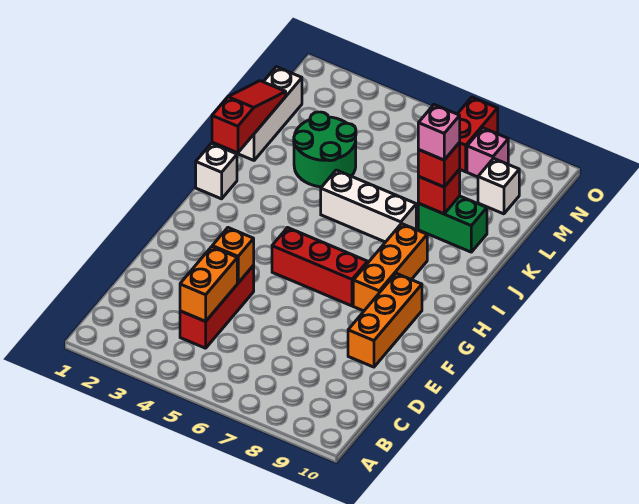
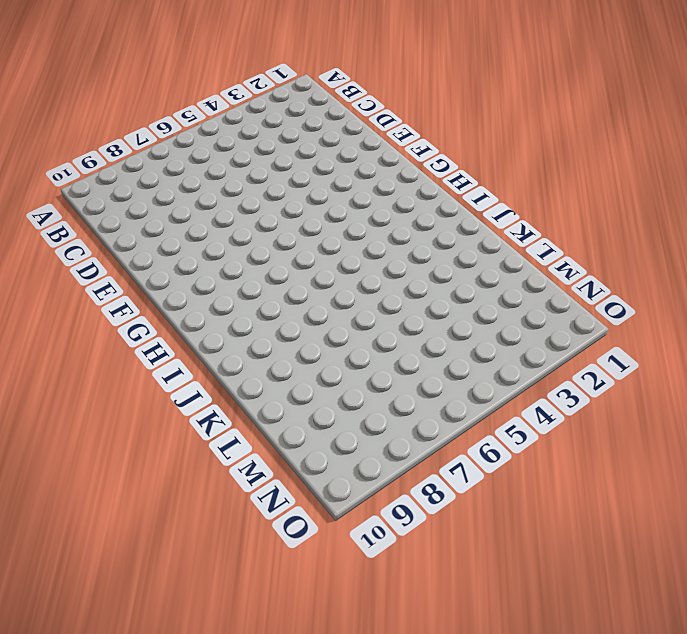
none -> red brick C4:E4 level 1
none -> orange brick E9:G9 level 1
none -> red brick G5:G7 level 1

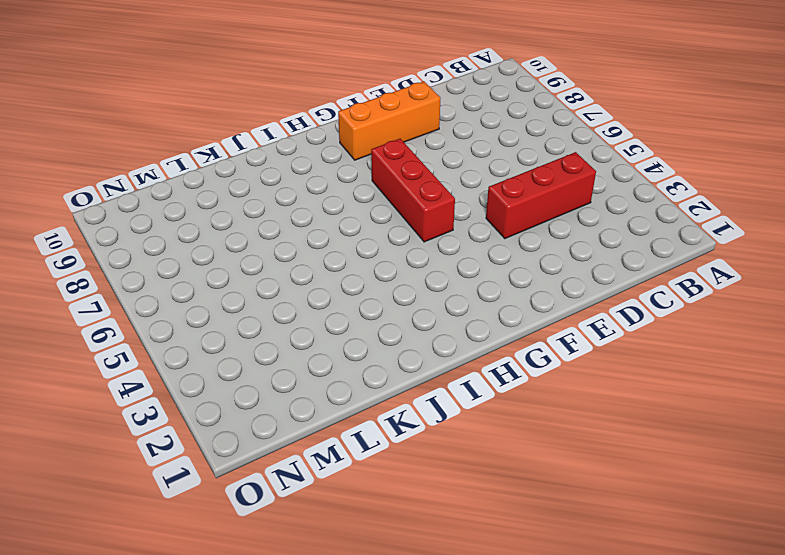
none -> orange brick G8:I8 level 1
none -> white brick I1 level 1
none -> white brick J5:J7 level 1

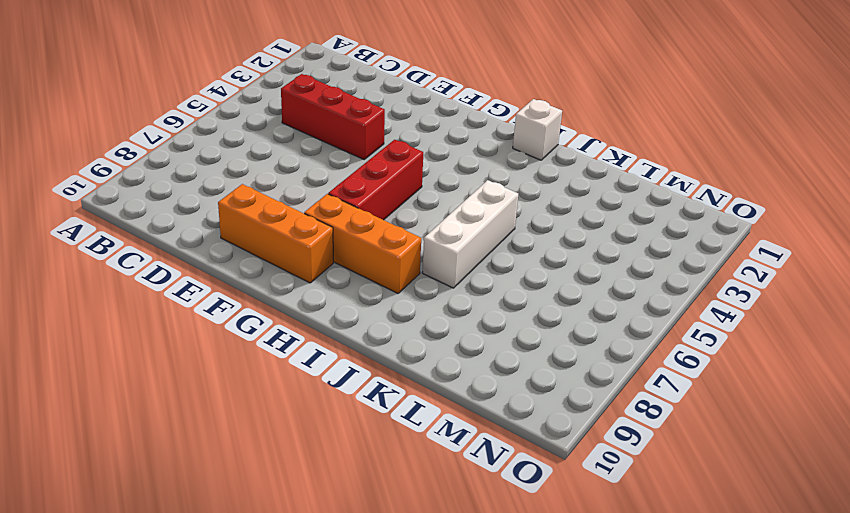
none -> white brick K1:M1 level 1
none -> green round brick K3:L4 level 1
none -> green brick K8:K9 level 1

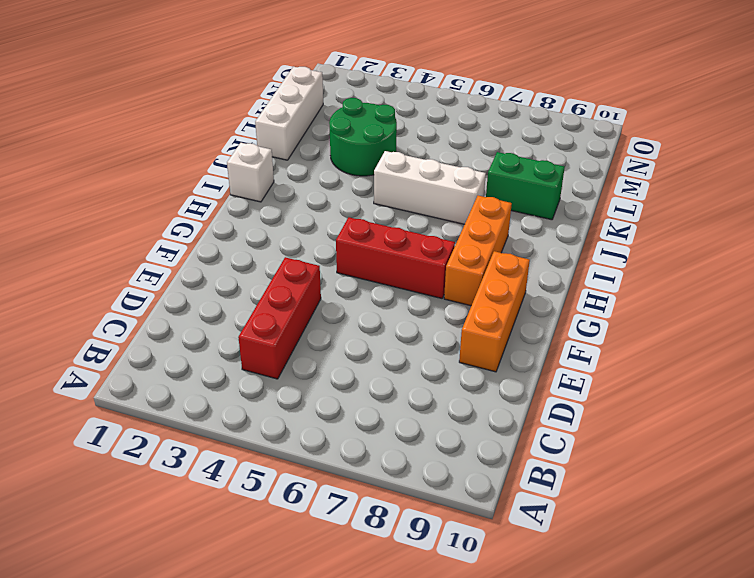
none -> white brick M9 level 1
none -> red brick N7:O7 level 1
none -> pink brick N8 level 1

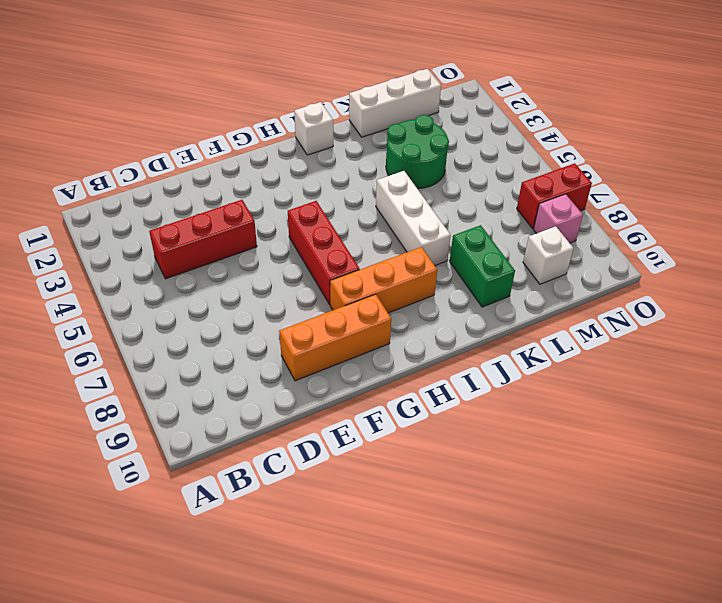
none -> orange brick C4:D4 level 2
none -> orange brick E4 level 2
none -> red slope J1:L1 level 2 top J

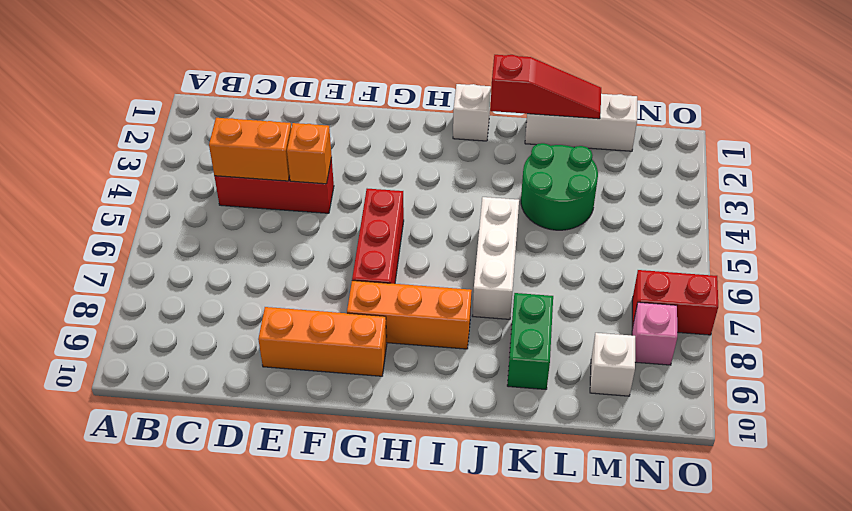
none -> red brick K8 level 2
none -> red brick K8 level 3
none -> pink brick K8 level 4

